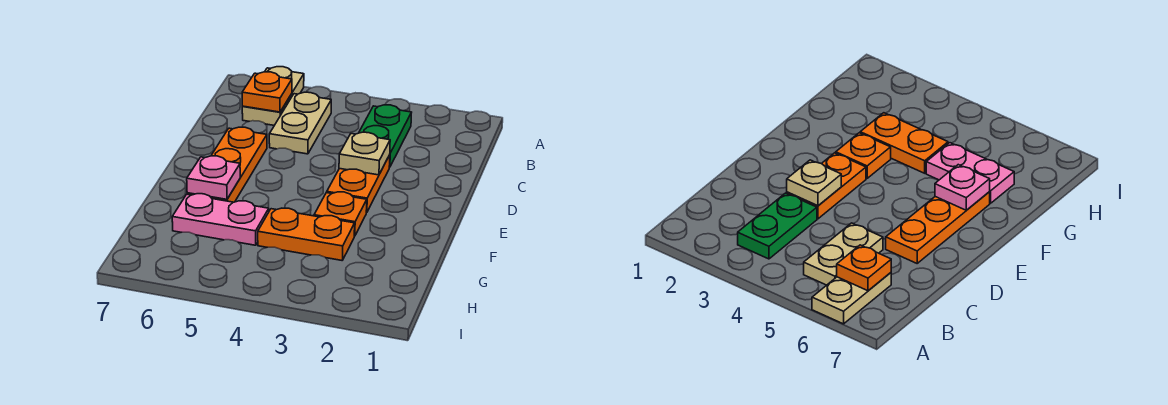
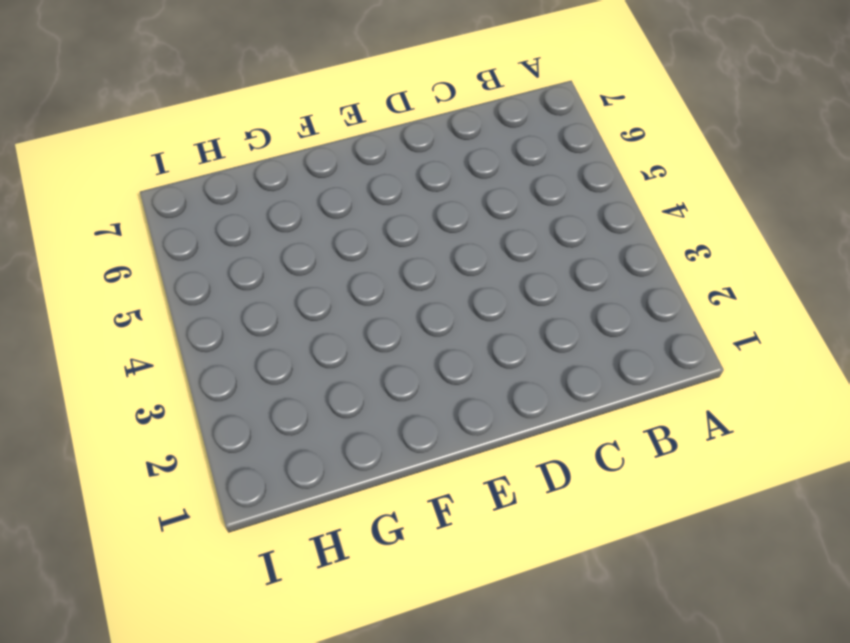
none -> tan plate A6:B6 level 1
none -> green plate B3:C3 level 1

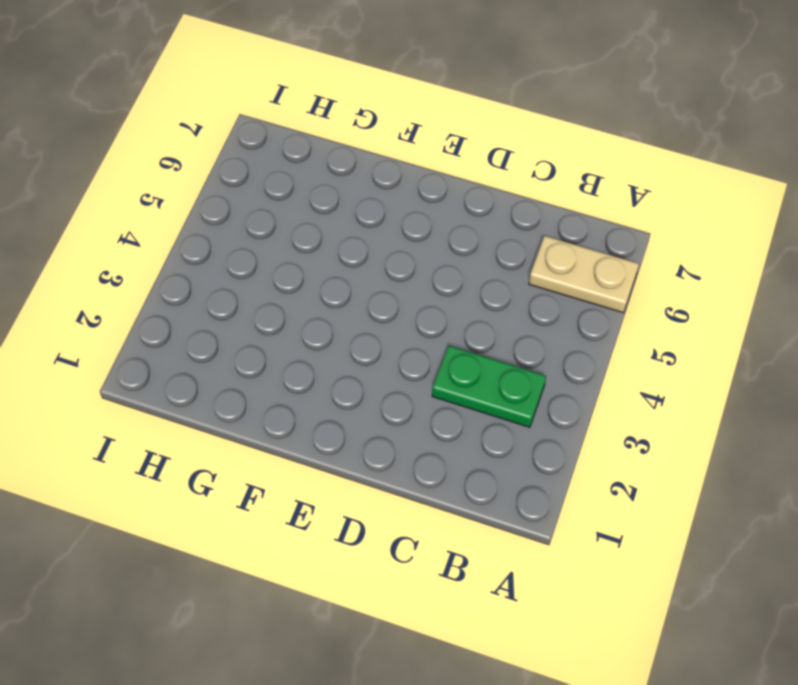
none -> tan plate B5:C5 level 1
none -> orange plate D3:E3 level 1

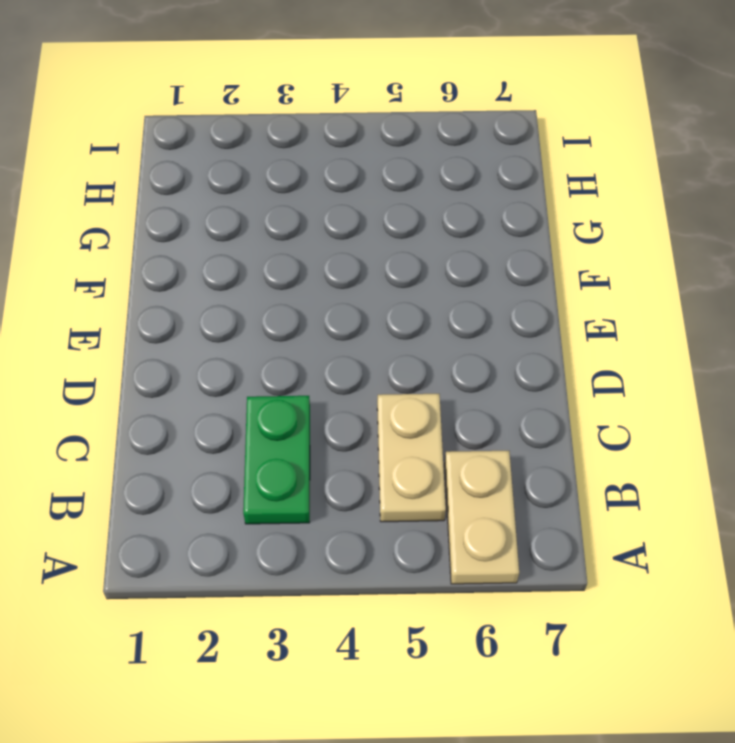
none -> orange plate D3:E3 level 1
none -> orange plate D6:F6 level 1

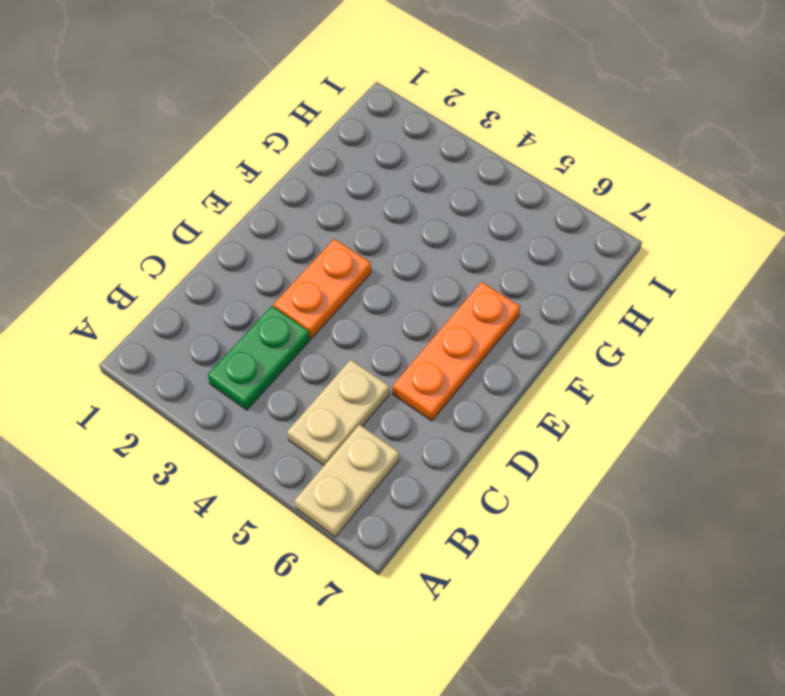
none -> orange plate F3 level 1
none -> orange plate G3:G4 level 1

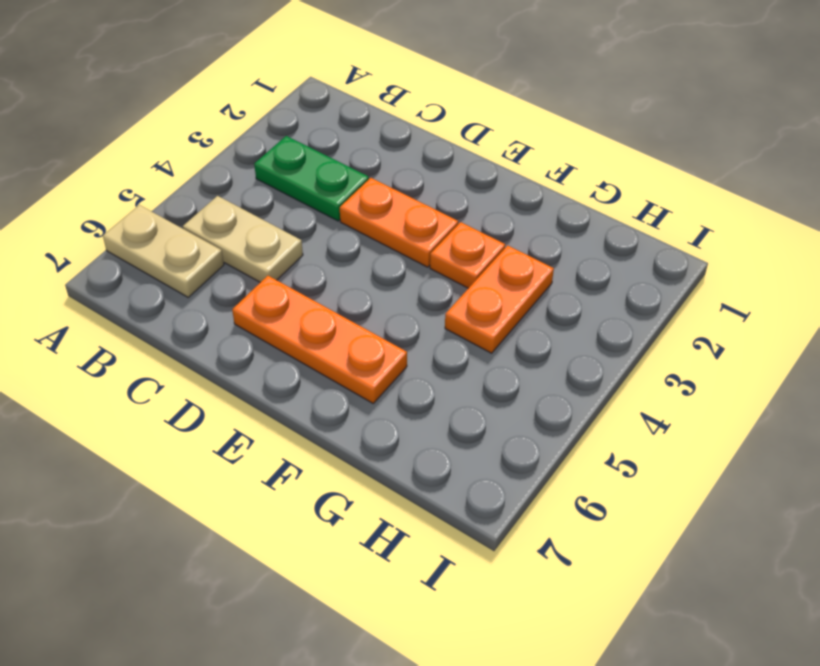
none -> pink plate G5:G6 level 1
none -> orange plate B6 level 2

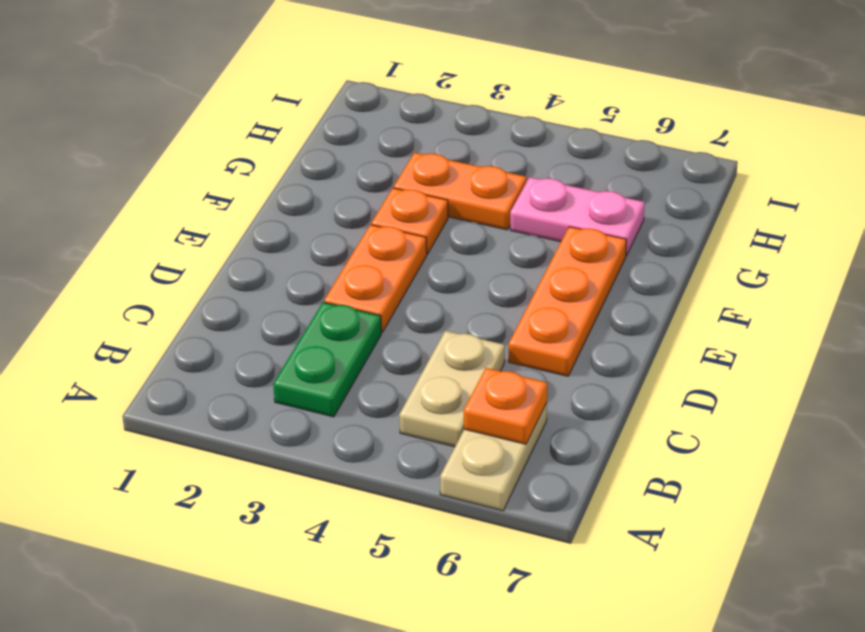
none -> tan plate D3 level 2
none -> pink plate F6 level 2

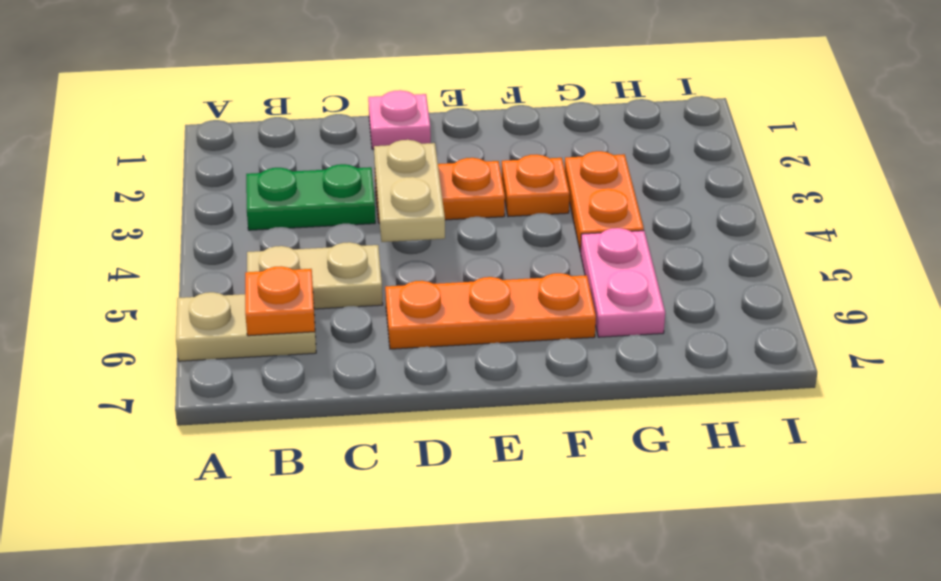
pink plate D1 level 1 -> pink plate F6 level 2
tan plate D3:D4 level 2 -> tan plate D3 level 2

